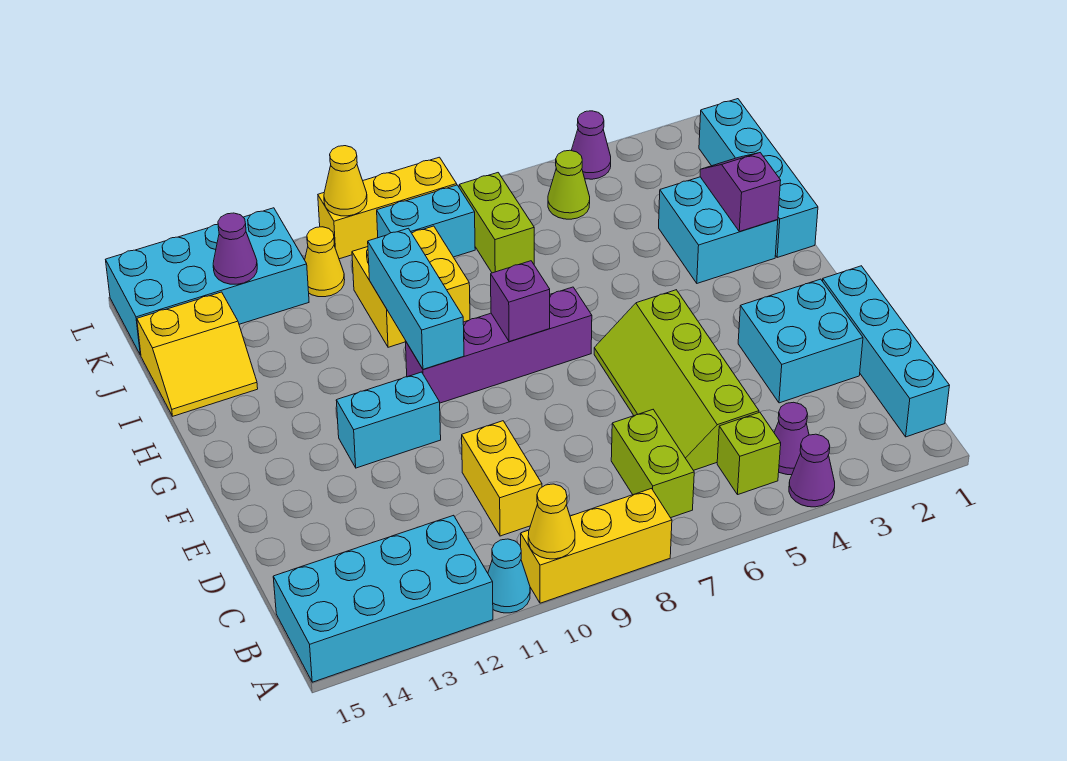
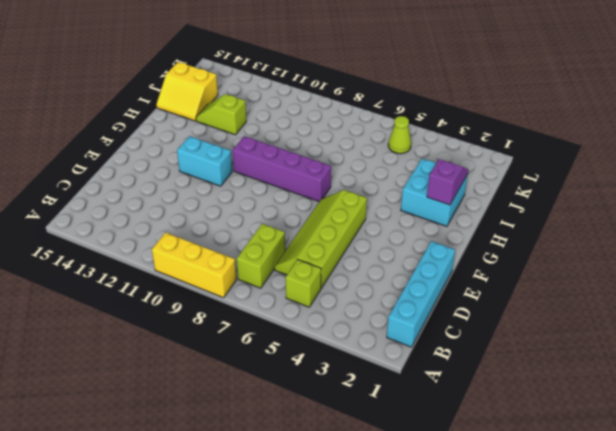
lime slope I12:I13 level 1 top 12 -> none
none -> purple cone A4 level 1
none -> cyan cone A11 level 1
none -> cyan brick A12:B15 level 1
none -> purple cone B4 level 1

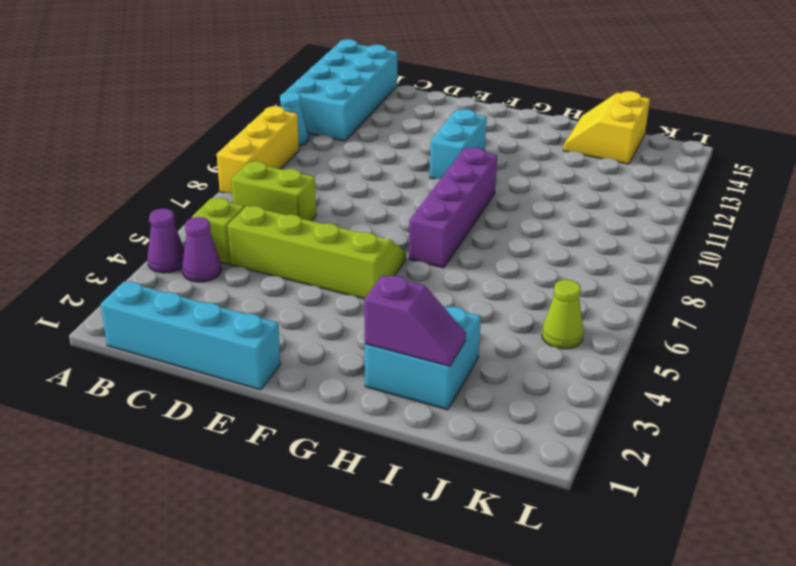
none -> yellow brick C10:D10 level 1
none -> cyan brick D2:E3 level 1
none -> cyan brick H1:K1 level 1
none -> yellow brick I9:J10 level 1

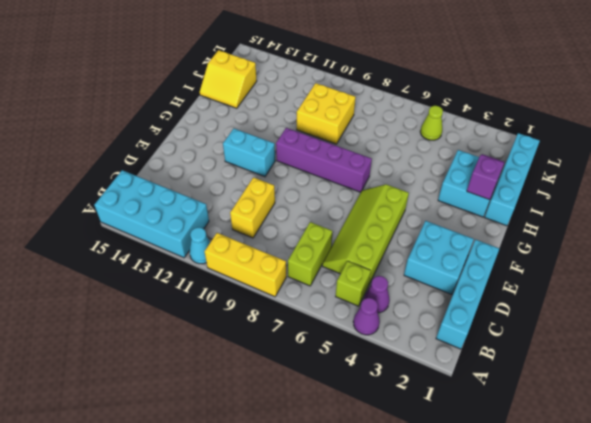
none -> lime brick J7:K7 level 1
none -> cyan brick K8:K9 level 1
none -> yellow cone K11 level 1
none -> cyan brick K12:L15 level 1

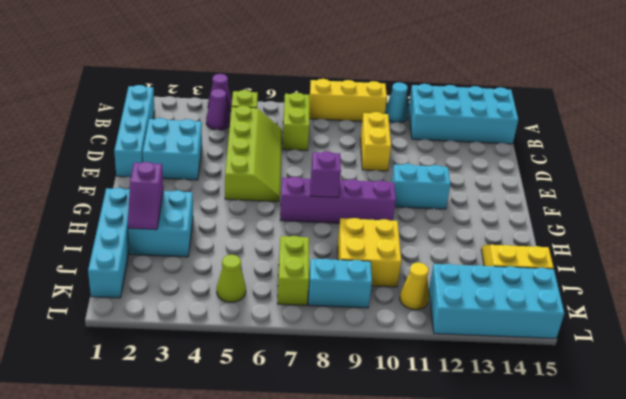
none -> purple cone L4 level 1
none -> yellow brick L8:L10 level 1
none -> yellow cone A10 level 2
none -> cyan brick G10:I10 level 2

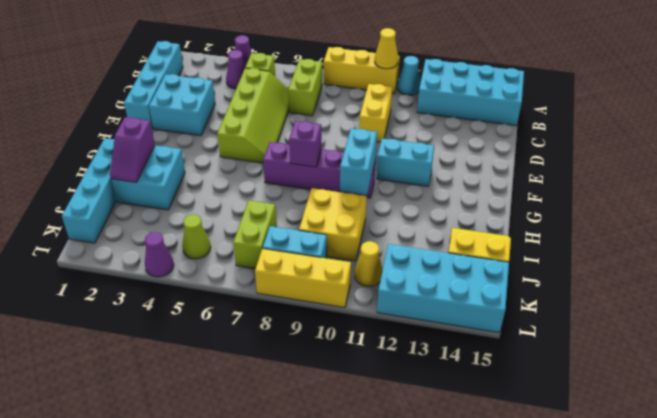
cyan brick G10:H10 level 2 -> cyan brick G10:I10 level 2
none -> purple cone K13 level 2
none -> yellow cone L10 level 2

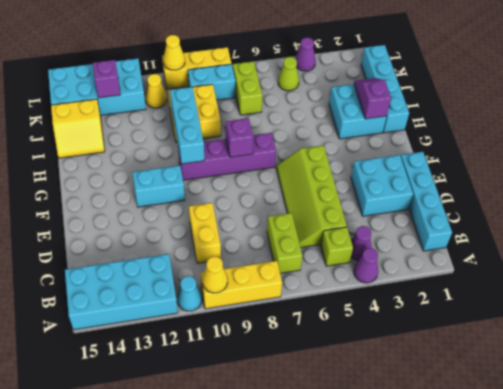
purple brick K13 level 2 -> purple cone K13 level 2

